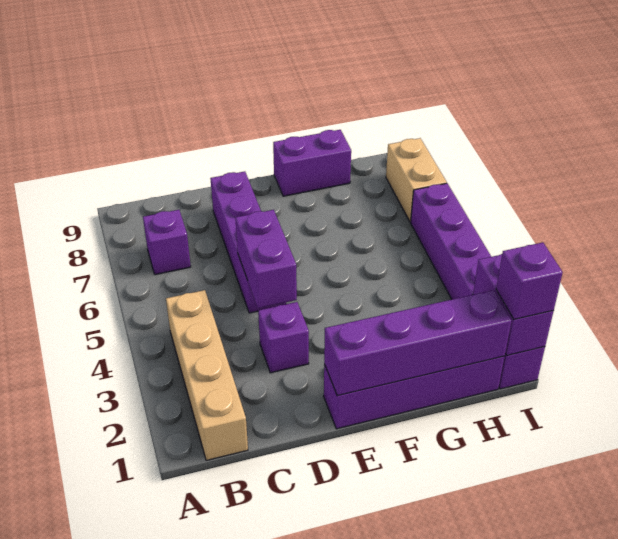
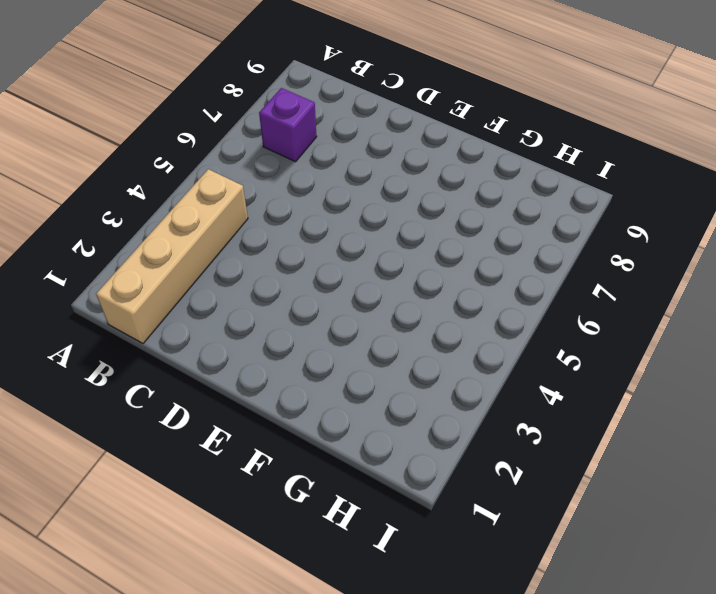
none -> purple brick D3 level 1
none -> purple brick D5:D8 level 1
none -> purple brick E1:H1 level 1

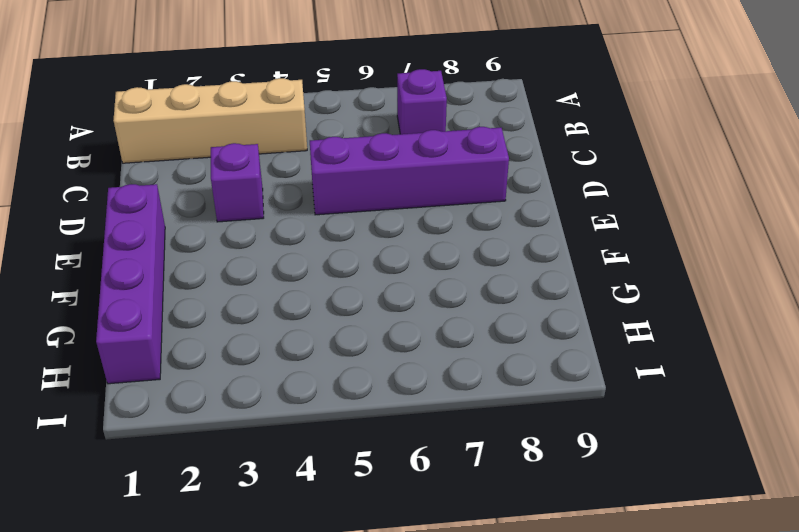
none -> purple brick F9:G9 level 1
none -> purple brick I1:I6 level 1
none -> tan brick I7:I8 level 1

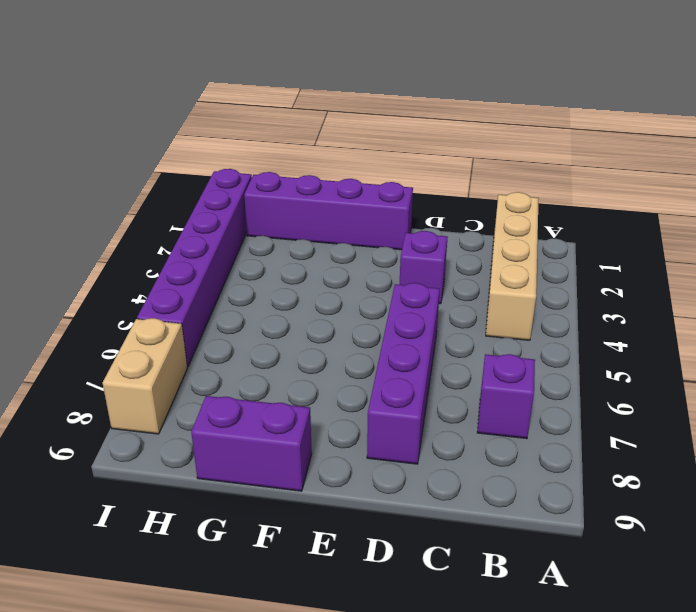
none -> purple brick D4:D5 level 2
none -> purple brick E1:H1 level 2
none -> purple brick I1:I2 level 2

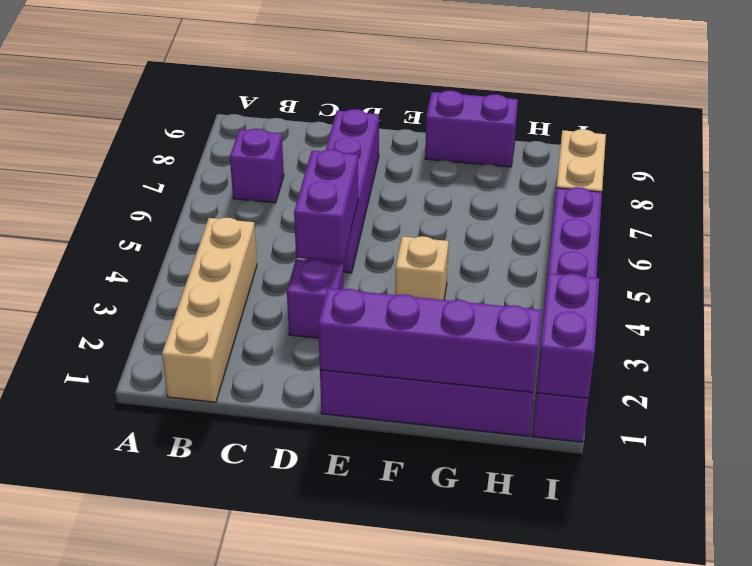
tan brick F4 level 1 -> none
none -> purple brick I1 level 3

